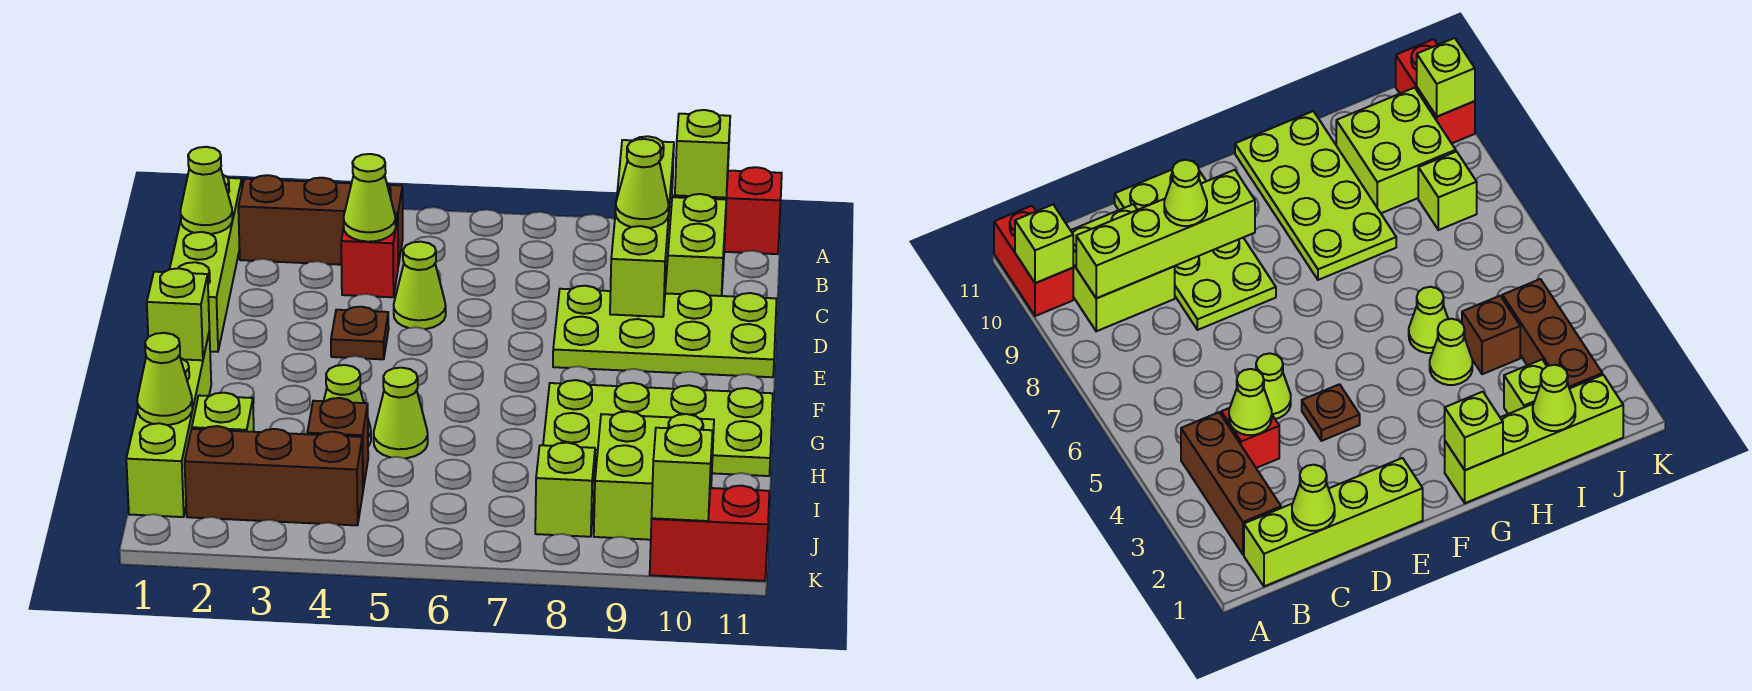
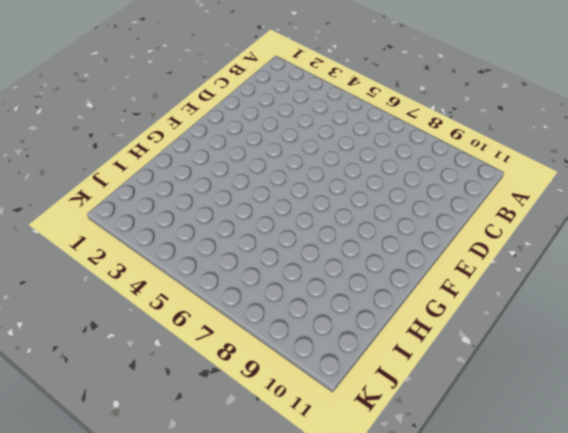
none -> red brick A10:A11 level 1
none -> lime brick B1:E1 level 1
none -> brown brick B2:B4 level 1

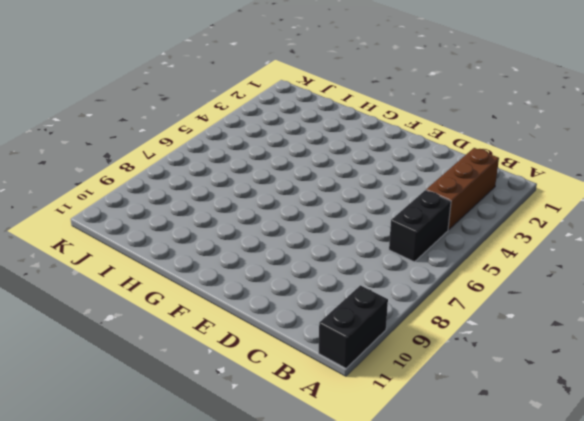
black brick A10:A11 level 1 -> red brick A10:A11 level 1
black brick B5:B6 level 1 -> none
none -> lime brick B1:E1 level 1
none -> lime brick B9:C10 level 1
none -> red brick C4 level 1

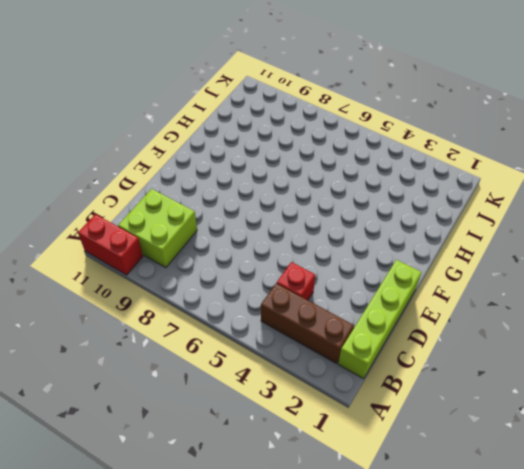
none -> lime cone D5 level 1
none -> lime plate D8:E11 level 1
none -> brown plate E4 level 1

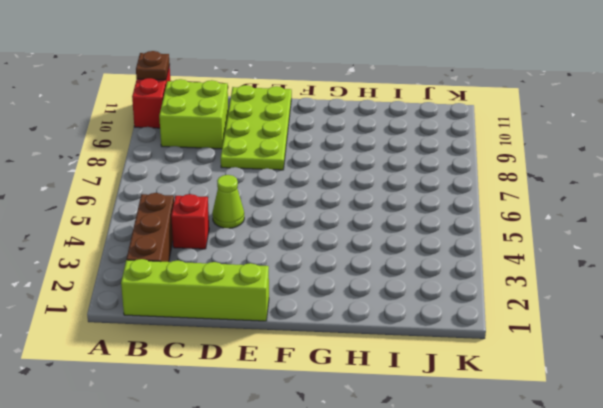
brown plate A11 level 2 -> brown plate E4 level 1
none -> lime brick G1:J1 level 1
none -> lime plate G8:H11 level 1
none -> lime cone H4 level 1

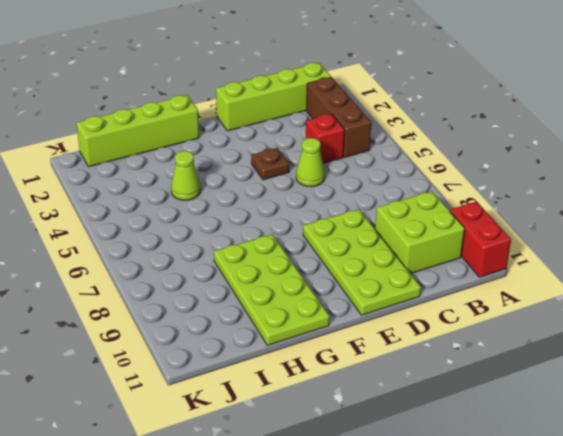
none -> lime cone H5 level 1
none -> lime brick I2 level 1
none -> brown brick I4 level 1

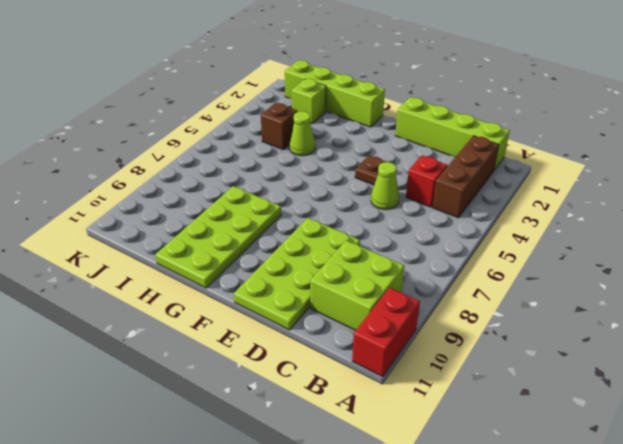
none -> lime cone H5 level 1
none -> lime brick I9:J10 level 1
none -> brown brick J2:J4 level 1

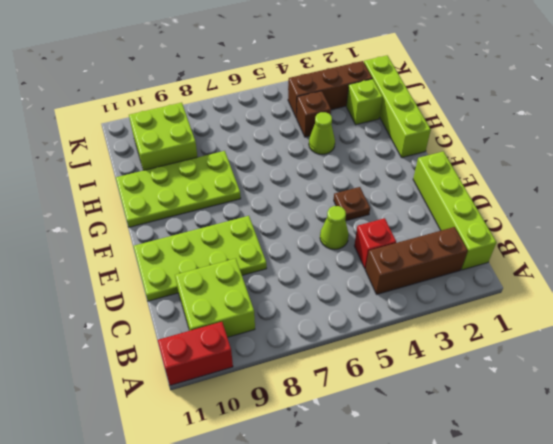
none -> lime cone H5 level 1
none -> lime brick J8 level 1
none -> red brick K10:K11 level 1

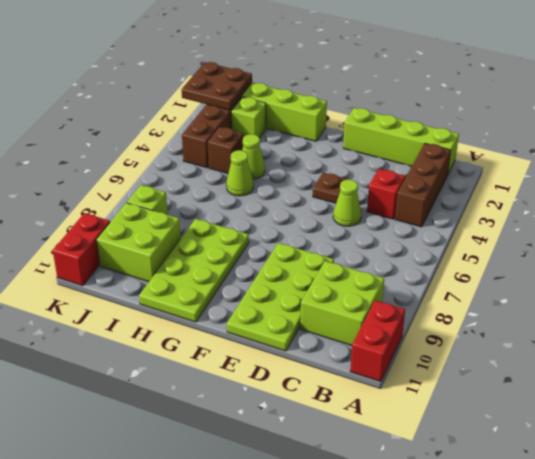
brown plate J1:K2 level 2 -> none
none -> lime brick A10 level 2
none -> lime brick B9:E9 level 2
none -> lime cone C1 level 2

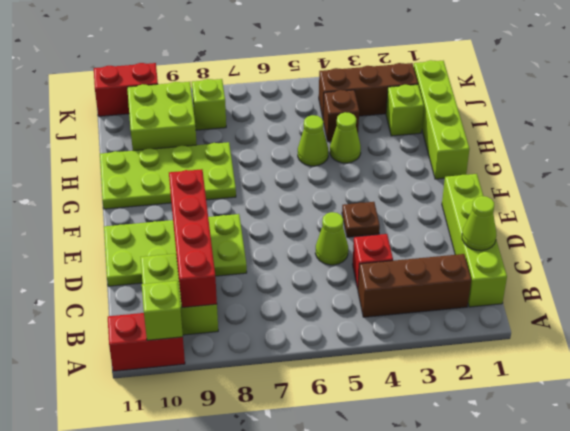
red brick B9:E9 level 2 -> lime brick B9:E9 level 2
none -> lime cone C4 level 2
none -> lime brick G1 level 2
none -> lime cone I1 level 2

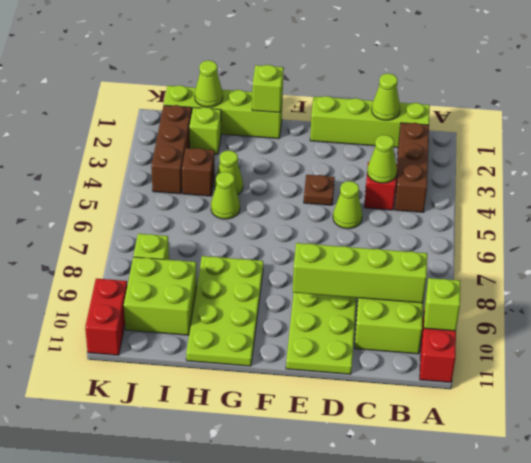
none -> lime brick K10 level 2
none -> lime cone D9 level 3

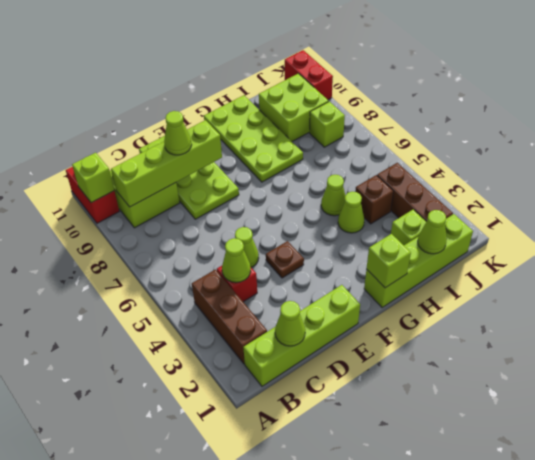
none -> lime brick K10 level 2

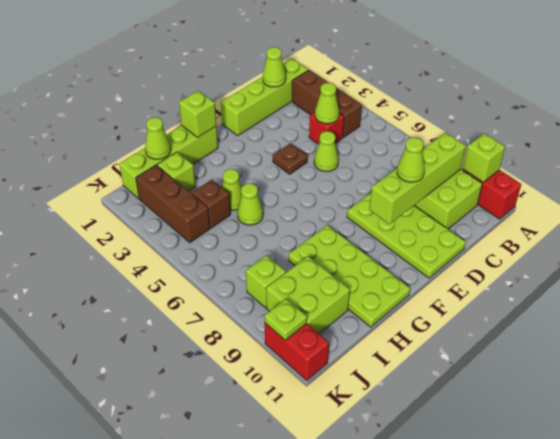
lime plate K10 level 2 -> lime brick K10 level 2

